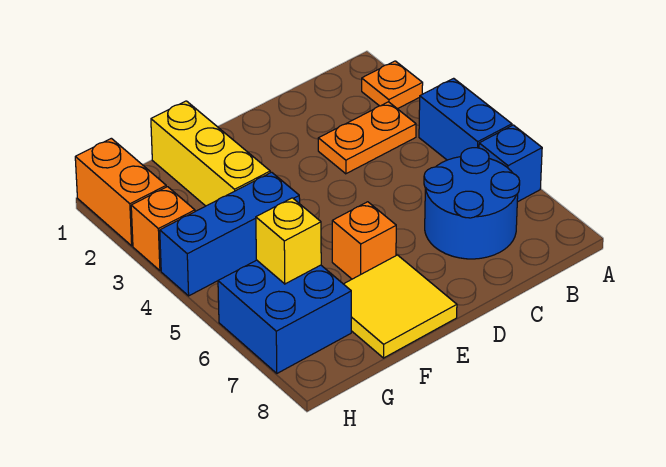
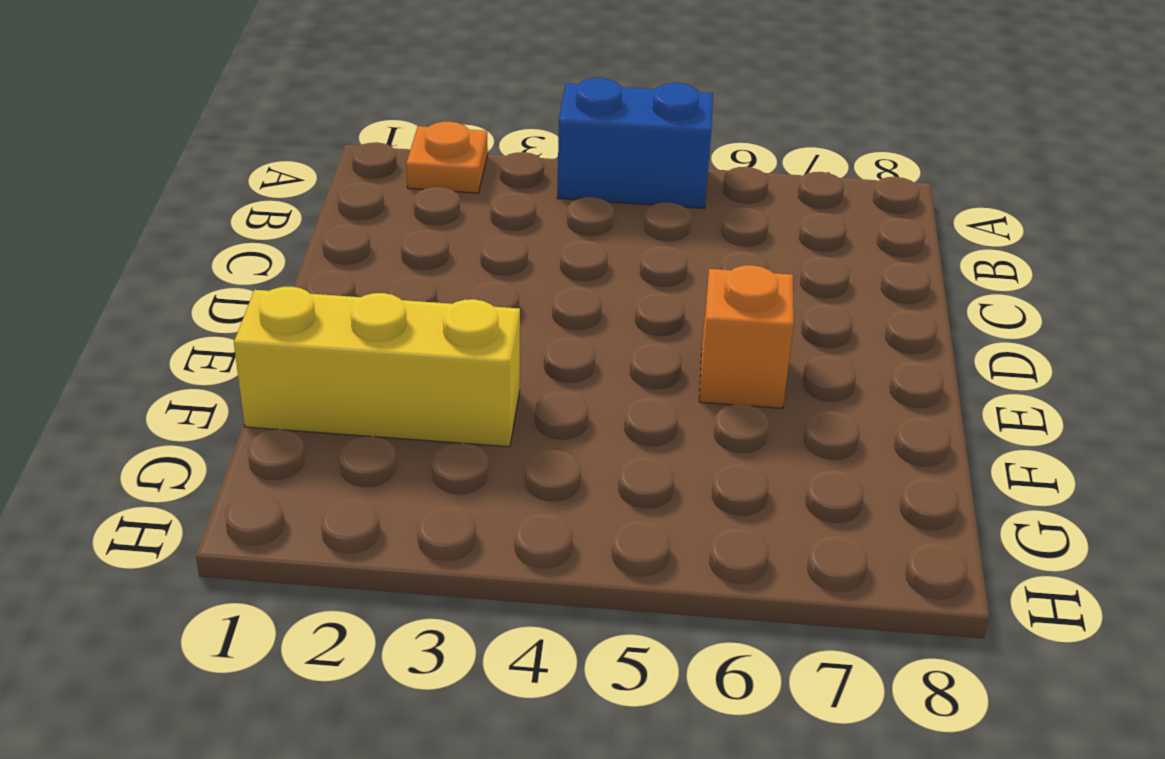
none -> blue brick A6 level 1
none -> orange plate B3:C3 level 1
none -> blue round brick B6:C7 level 1

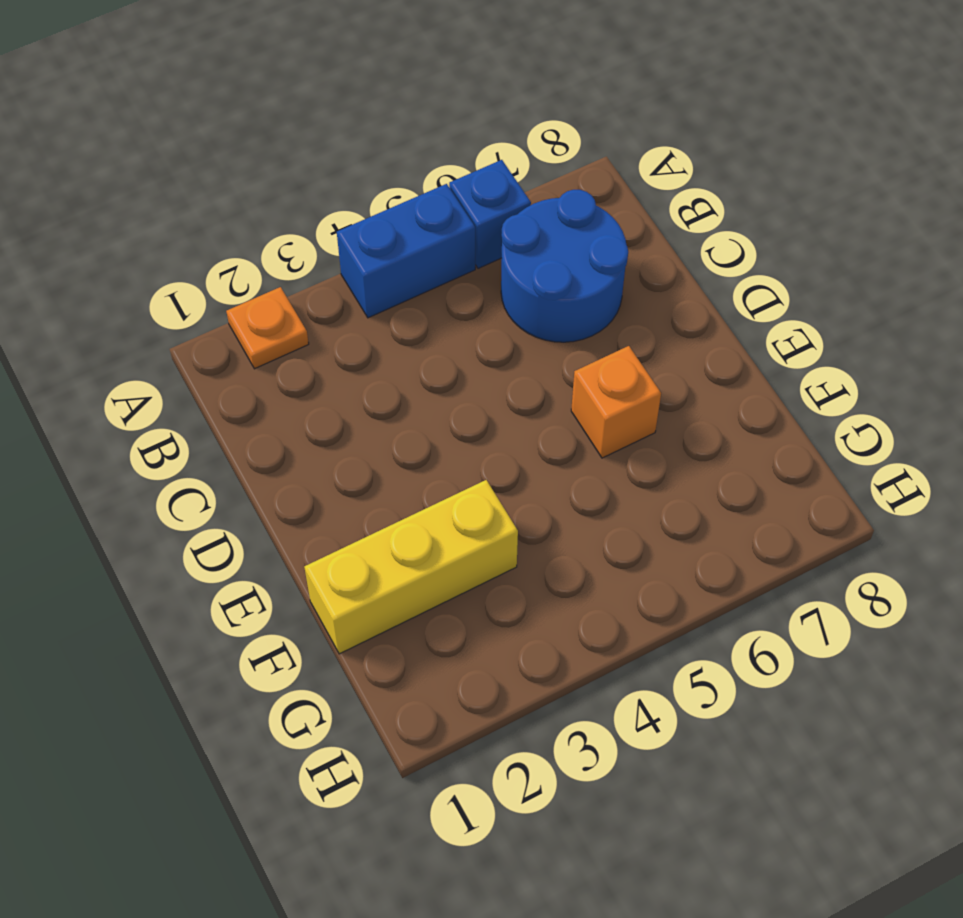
none -> orange plate B3:C3 level 1
none -> yellow tile E7:F8 level 1
none -> blue brick F4:H4 level 1

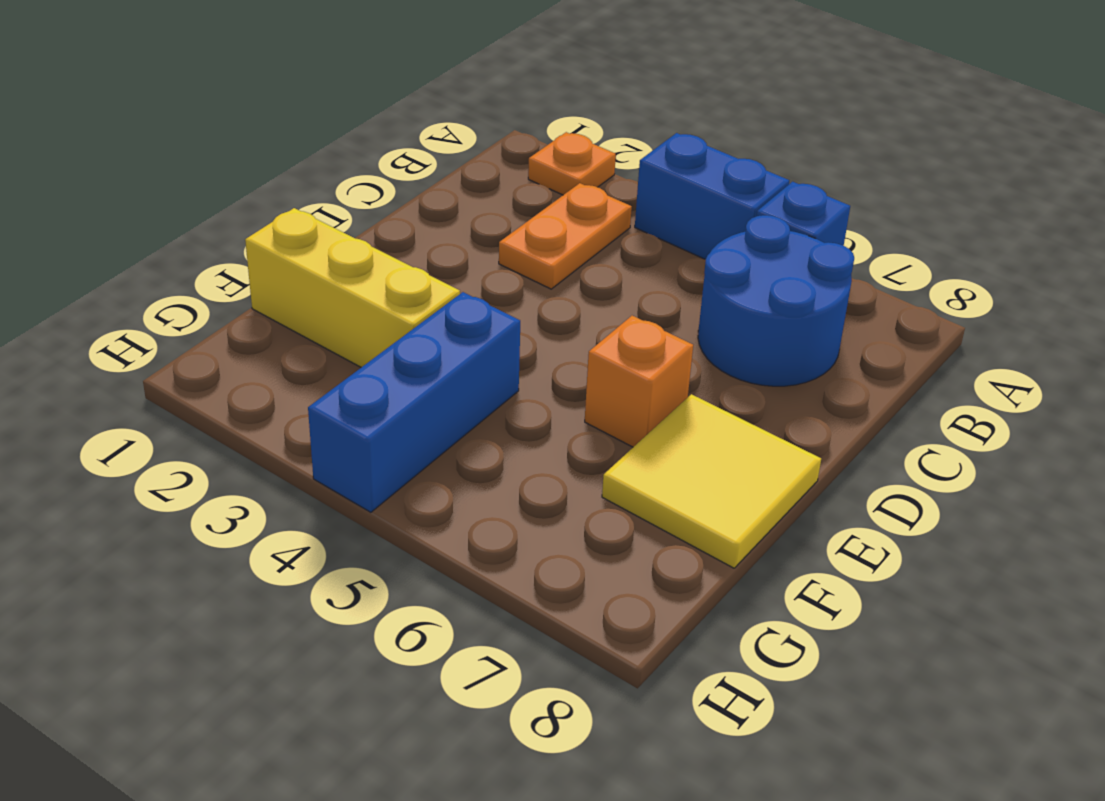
none -> blue brick G6:H7 level 1
none -> orange brick H1:H2 level 1
none -> orange brick H3 level 1

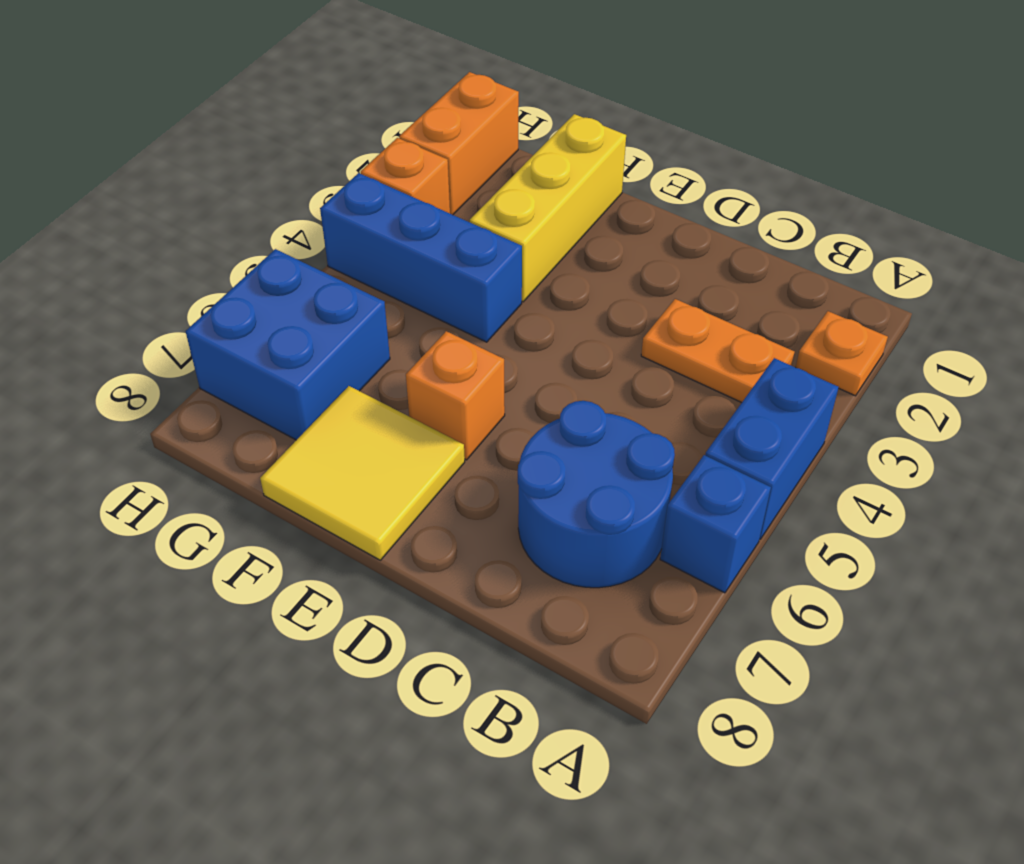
none -> yellow brick G6 level 2

